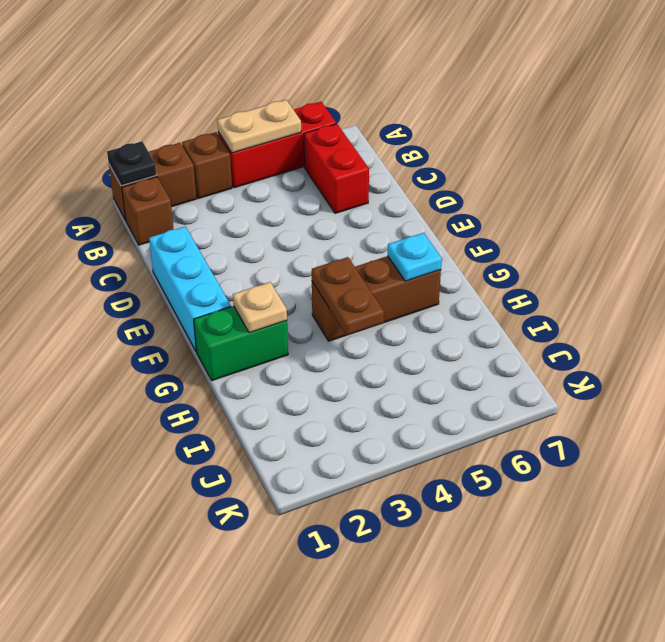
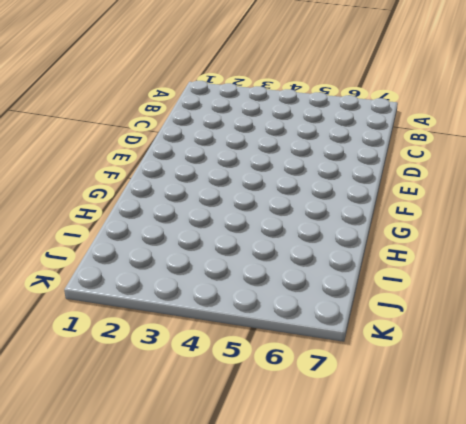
none -> brown brick A1:A2 level 1
none -> brown brick A3 level 1
none -> red brick A4:A6 level 1

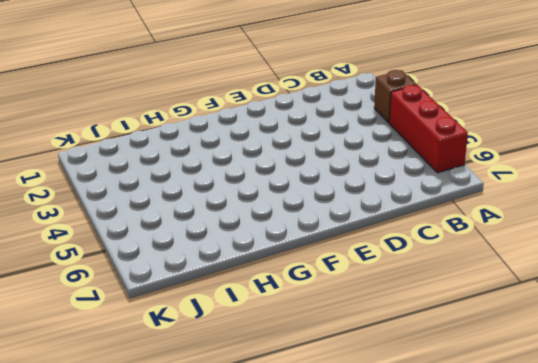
none -> brown brick A1:A2 level 1
none -> brown brick B1 level 1
none -> red brick B6:C6 level 1

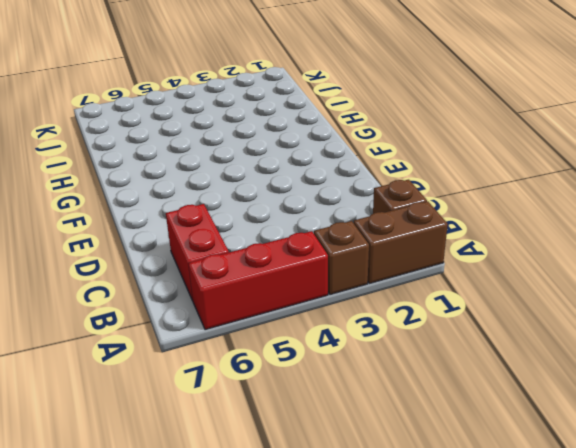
none -> cyan brick D1:F1 level 1
none -> green brick G1:G2 level 1
none -> brown brick G4:G6 level 1

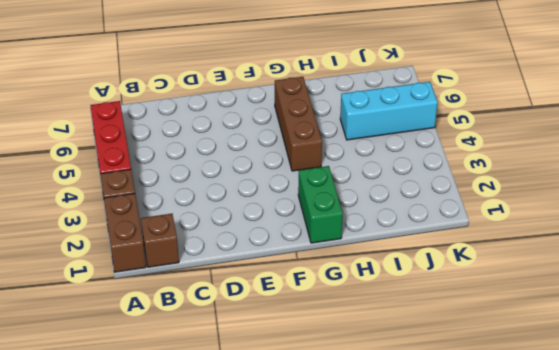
cyan brick I5:K5 level 1 -> cyan brick D1:F1 level 1
none -> red brick B6:C6 level 1
none -> black plate A1 level 2
none -> tan plate A4:A5 level 2

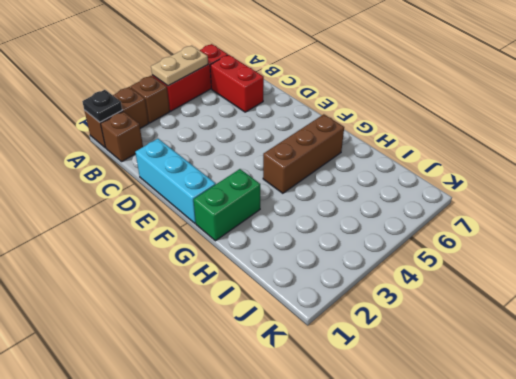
none -> tan plate G2 level 2
none -> brown plate G4:H4 level 2
none -> cyan plate G6 level 2

